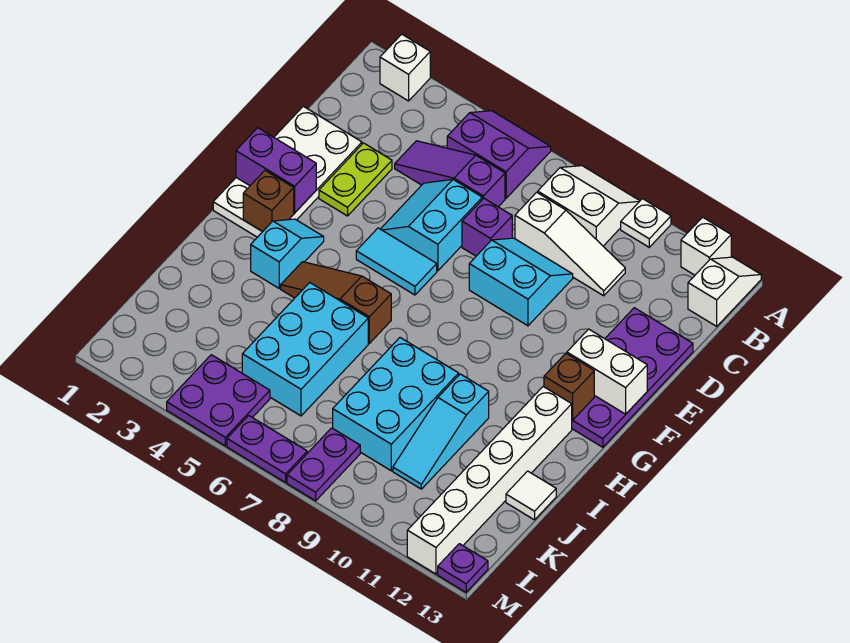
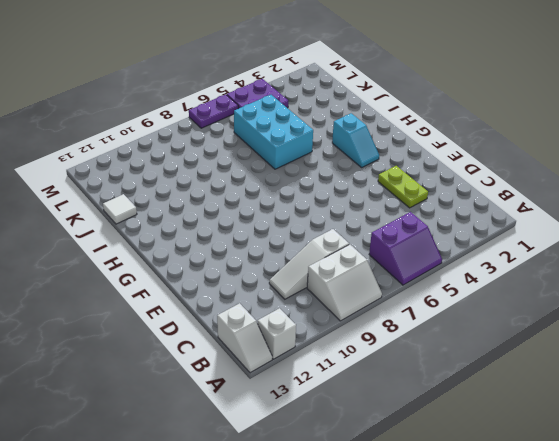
none -> white brick A2 level 1
none -> white plate A10 level 1
none -> purple slope C4:C6 level 1 top 6
none -> white plate D1:G2 level 1

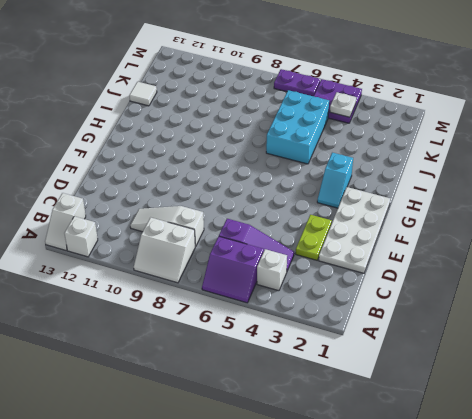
white brick B4 level 1 -> white brick A2 level 1
white plate L4 level 2 -> white plate A10 level 1
none -> cyan slope D5:E6 level 1 top 6
none -> purple brick D7 level 1
none -> cyan slope D8:E9 level 1 top E
none -> purple plate D12:G13 level 1

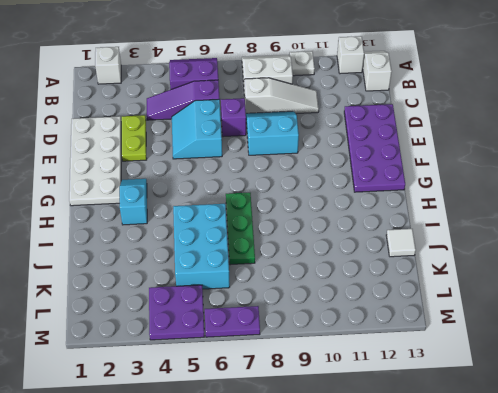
green plate H7:J7 level 1 -> none
none -> cyan tile F5:F6 level 1
none -> brown slope H4:H6 level 1 top 6
none -> white brick H12:M12 level 1
none -> cyan brick I8:K9 level 1

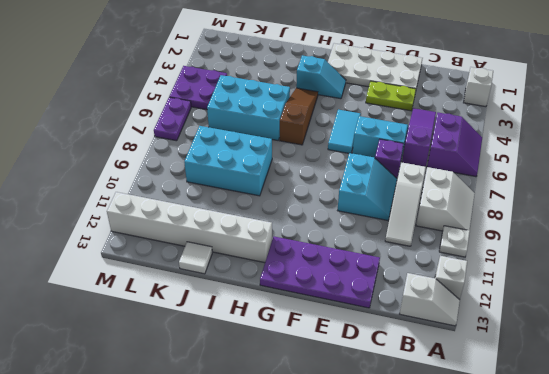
none -> cyan slope I10:K10 level 1 top I
none -> purple plate L8:M8 level 1
none -> purple plate M13 level 1
none -> purple brick F1:F2 level 2

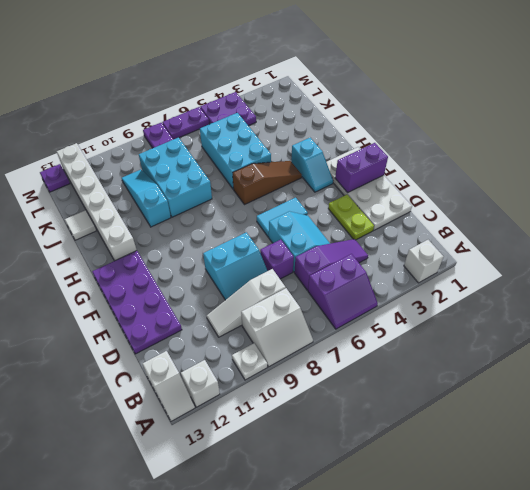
none -> white brick F12:F13 level 2
none -> brown brick G2 level 2
none -> brown brick G12 level 2

